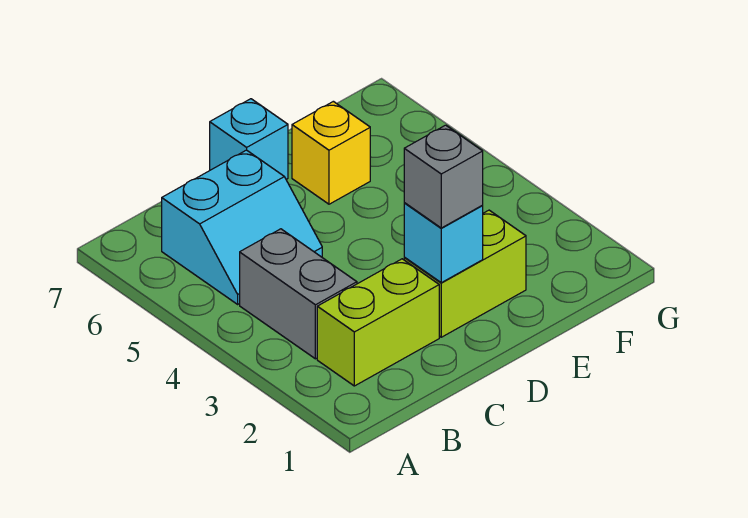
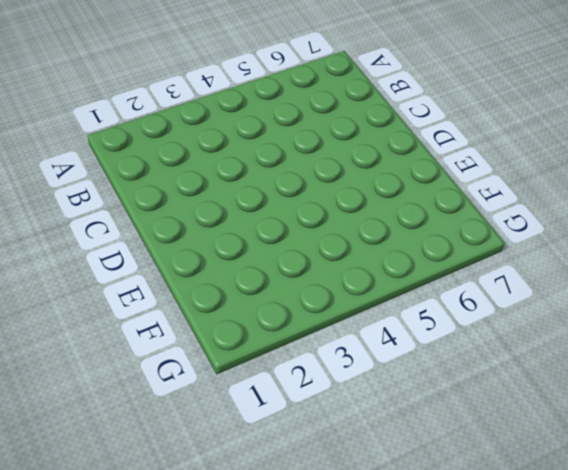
none -> lime brick B2:C2 level 1
none -> grey brick B3:B4 level 1

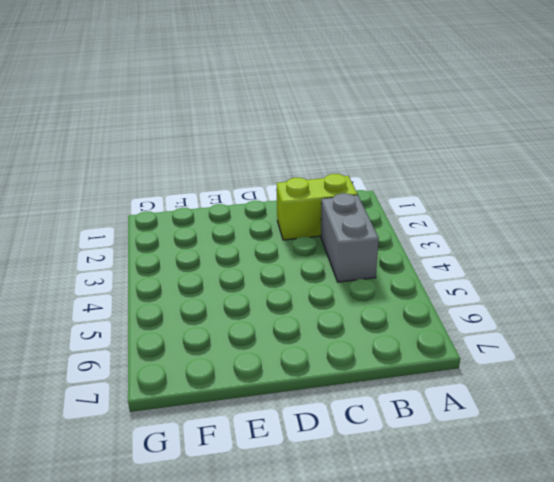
none -> cyan slope B5:C6 level 1 top 6
none -> lime brick D2:E2 level 1

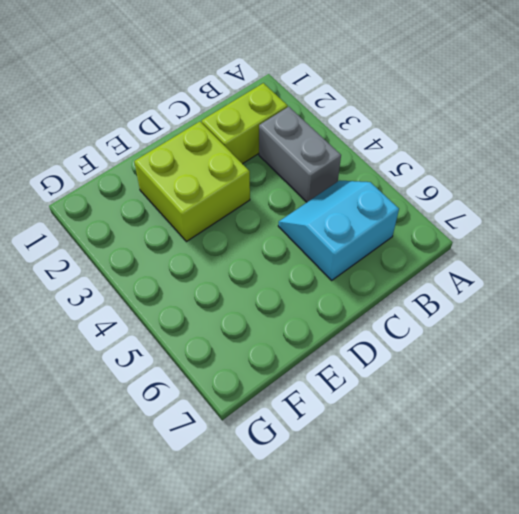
lime brick D2:E3 level 1 -> lime brick D2:E2 level 1
none -> cyan brick D7 level 1
none -> yellow brick E6 level 1

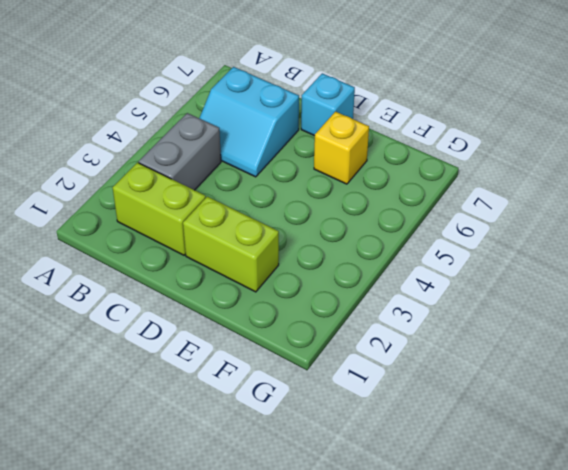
none -> cyan brick D2 level 2
none -> grey brick D2 level 3

